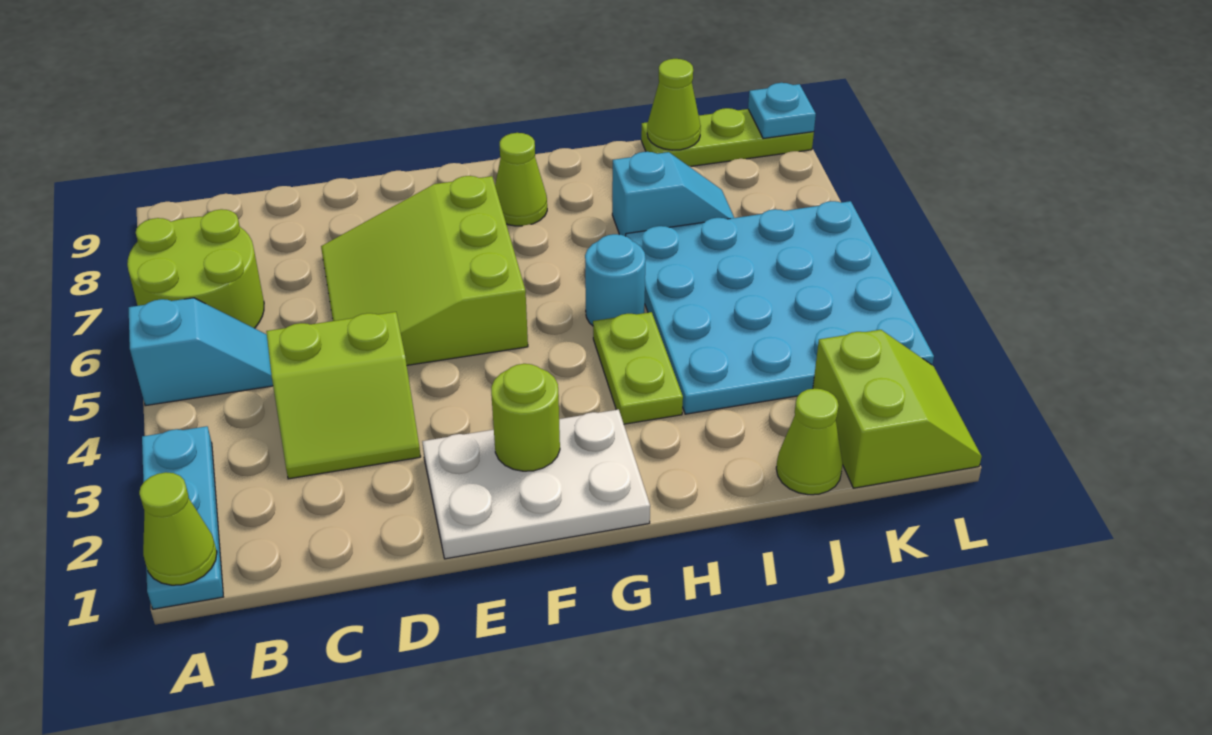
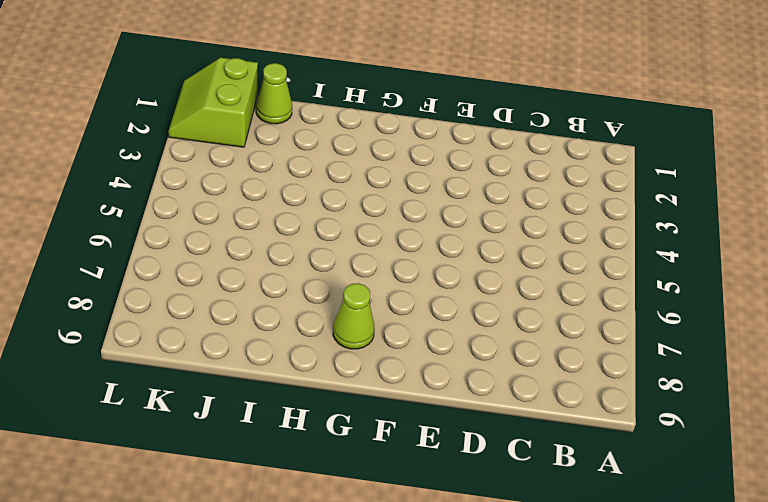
none -> cyan plate A1:A3 level 1
none -> cyan slope A5:B5 level 1 top A
none -> lime round brick A6:B7 level 1

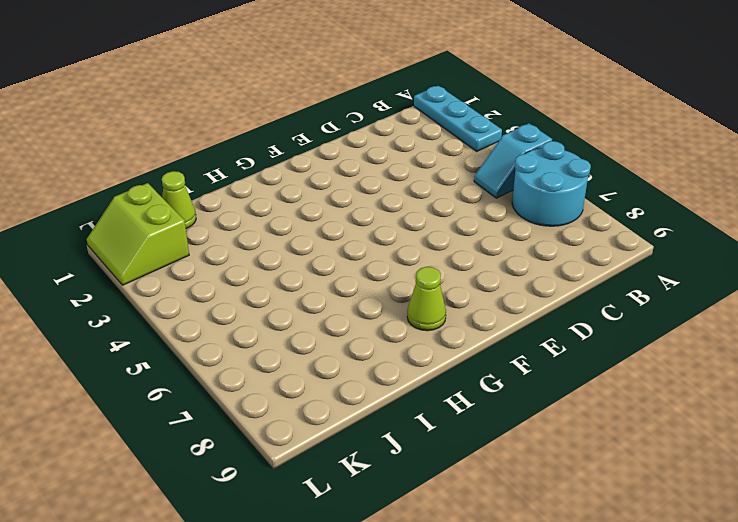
cyan round brick A6:B7 level 1 -> lime round brick A6:B7 level 1
none -> lime slope C3:D4 level 1 top 4
none -> lime slope D5:F7 level 1 top F
none -> white plate E1:G2 level 1

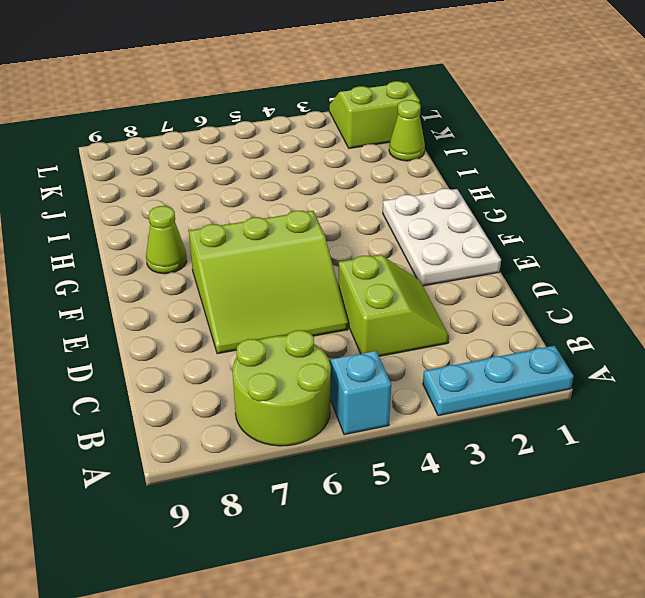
none -> lime plate H3:H4 level 1
none -> cyan round brick H5 level 1
none -> cyan plate I3:L6 level 1

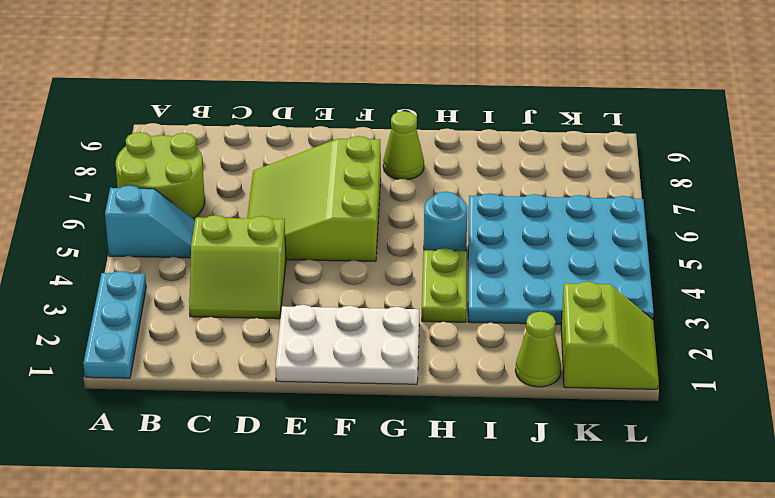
none -> cyan slope I7:J7 level 1 top I
none -> lime plate J9:L9 level 1
none -> lime cone A1 level 2

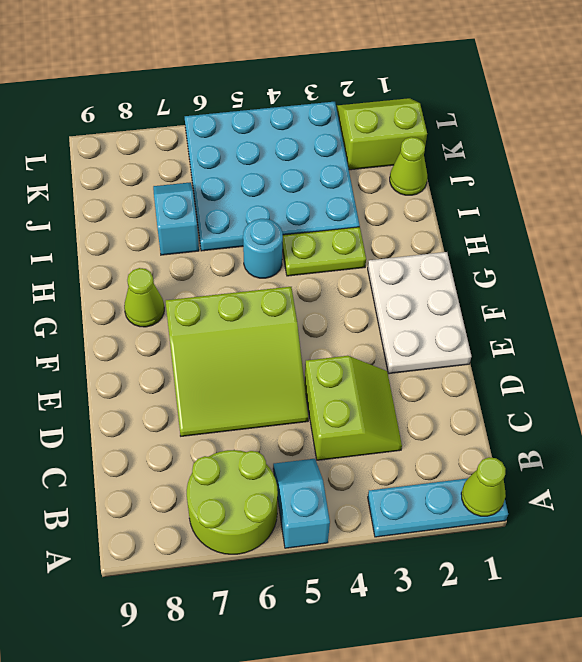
none -> lime plate J9:L9 level 1
none -> lime round brick F2 level 2
none -> lime cone J9 level 2

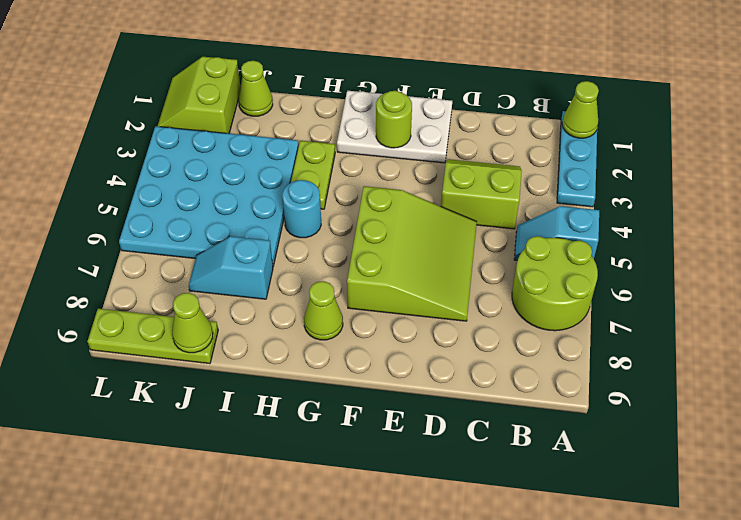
none -> cyan plate L9 level 2

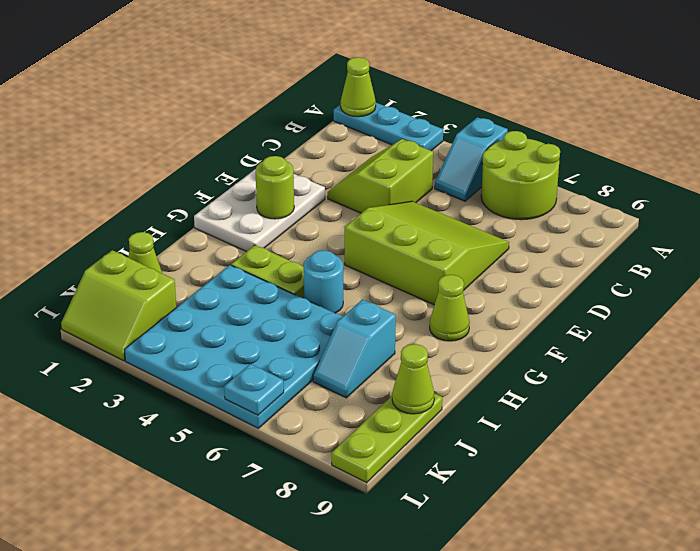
cyan plate L6 level 2 -> cyan plate L9 level 2

